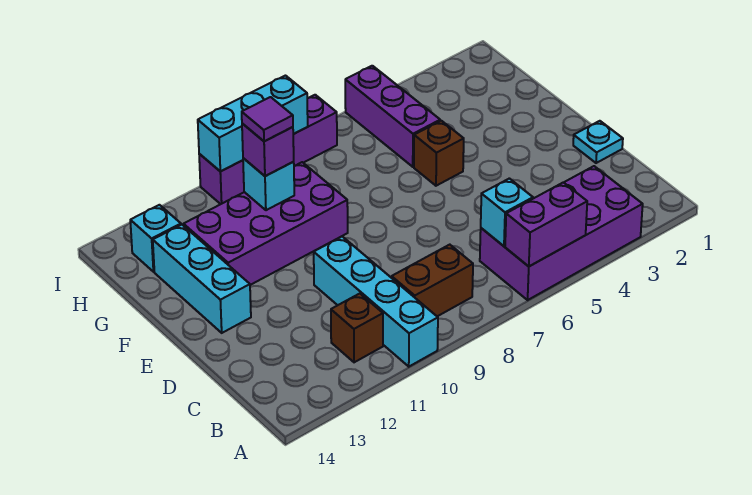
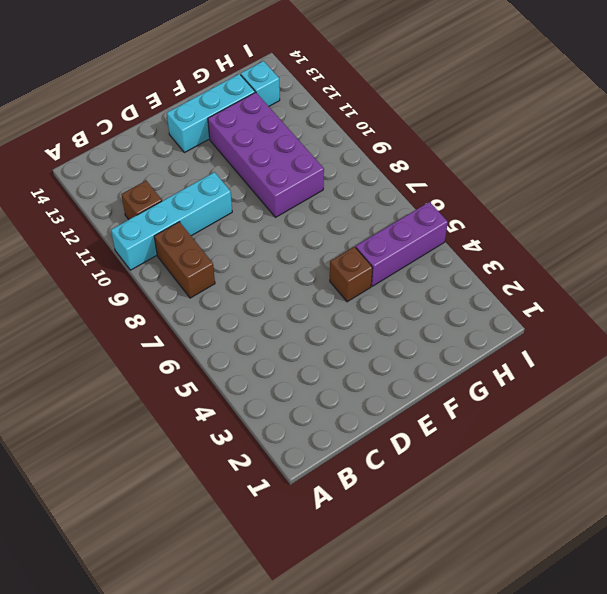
none -> purple brick A3:B6 level 1
none -> cyan plate D1 level 1
none -> purple brick I7:I10 level 1

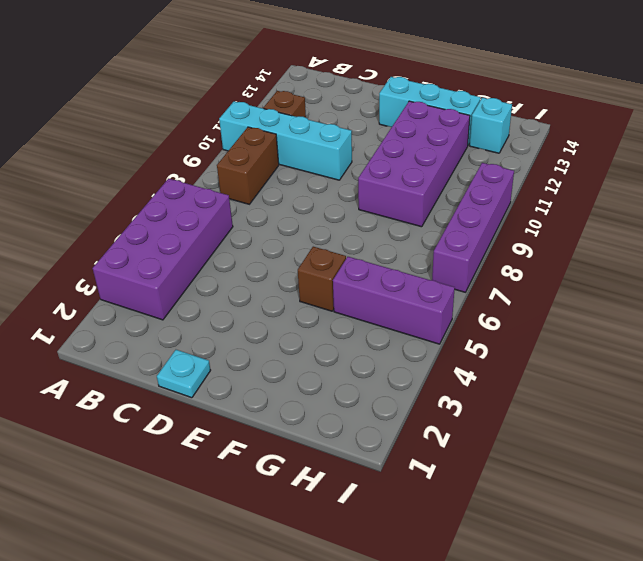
none -> purple brick A5:A6 level 2
none -> cyan brick B6 level 2
none -> cyan brick G10 level 2

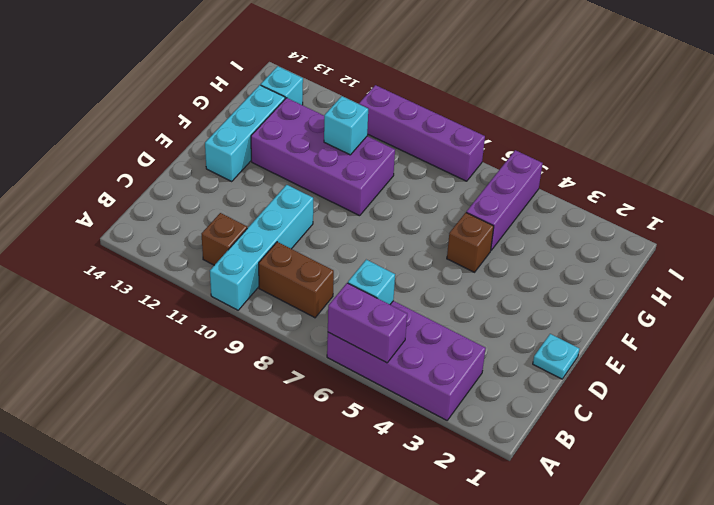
none -> cyan brick I8:I10 level 2
none -> purple brick G10 level 3
none -> purple tile G10 level 4

